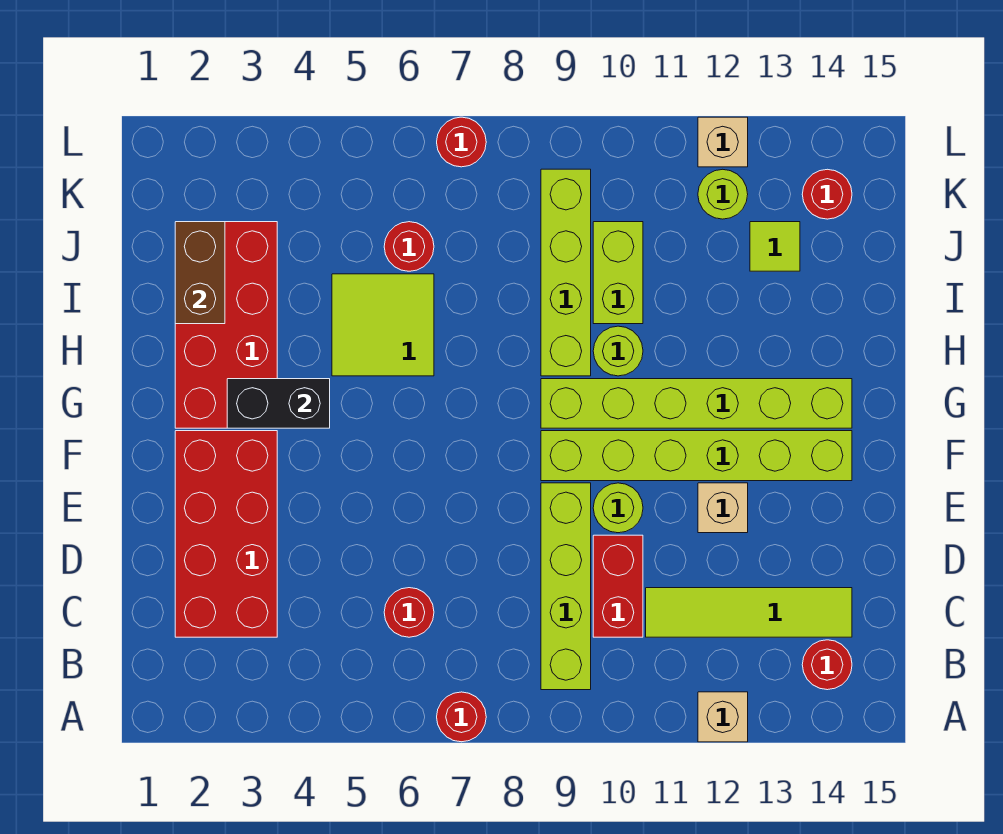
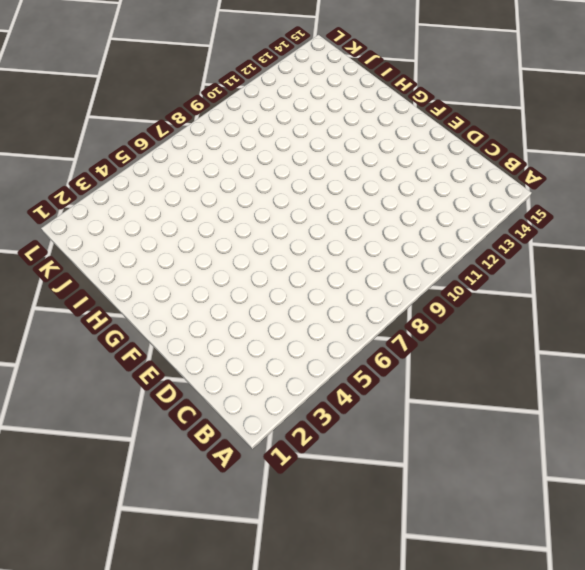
none -> red round brick A7 level 1
none -> tan brick A12 level 1
none -> lime brick B9:E9 level 1

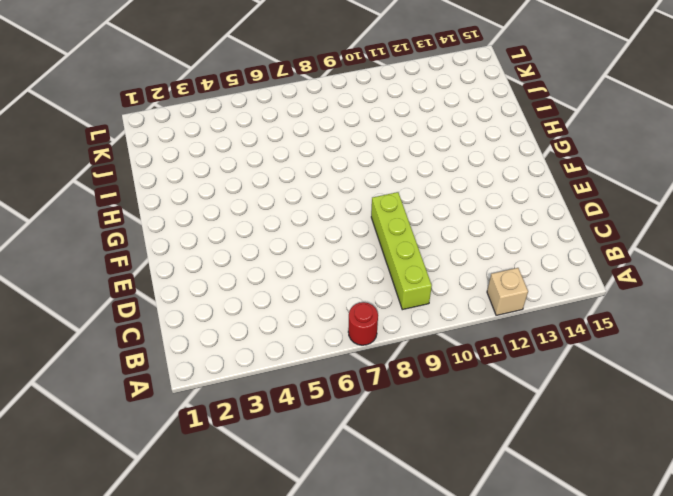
none -> red round brick B14 level 1
none -> red brick C2:F3 level 1
none -> red round brick C6 level 1

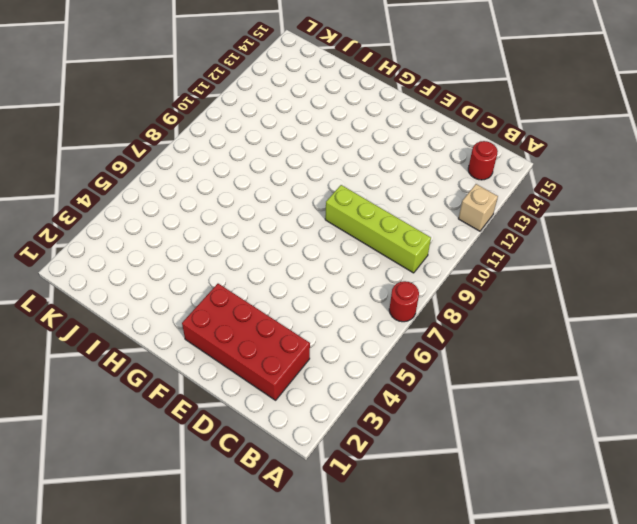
none -> red round brick C6 level 1
none -> red brick C10:D10 level 1
none -> lime tile C11:C14 level 1

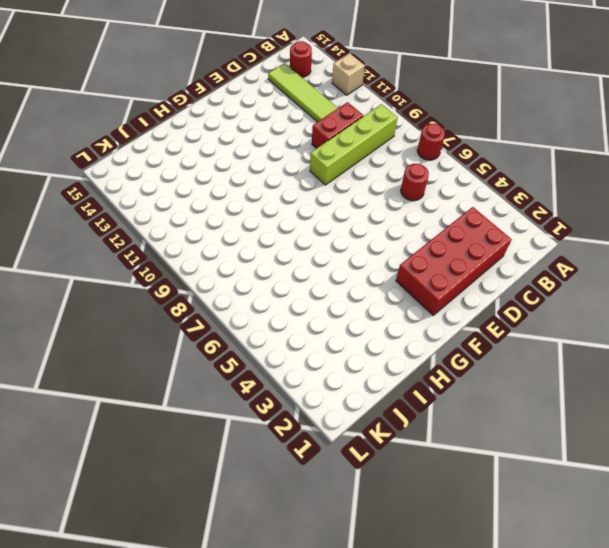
none -> lime round brick E10 level 1
none -> tan brick E12 level 1
none -> lime brick F9:F14 level 1

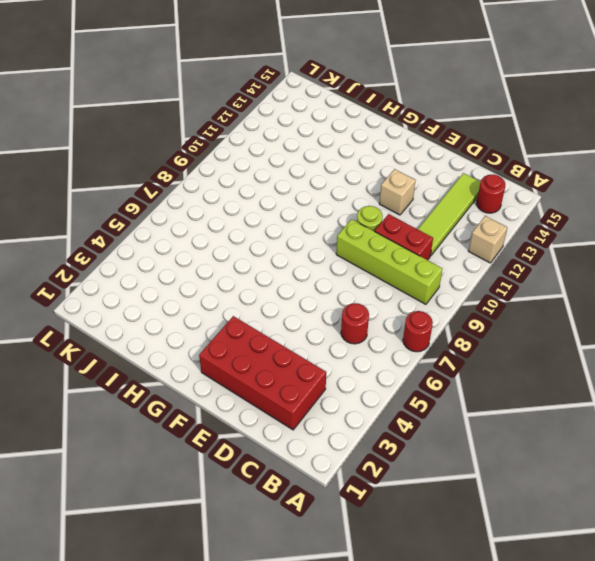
none -> lime brick F9:F14 level 1
none -> red brick G2:J3 level 1
none -> lime brick G9:G14 level 1

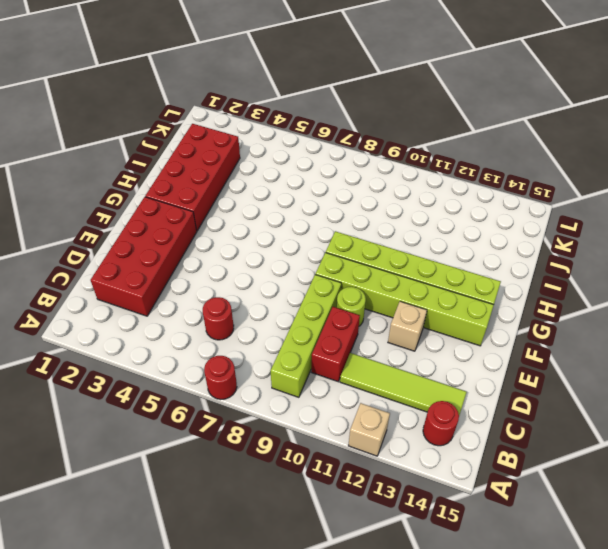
none -> lime tile H5:I6 level 1
none -> lime brick H9:K9 level 1
none -> lime round brick H10 level 1

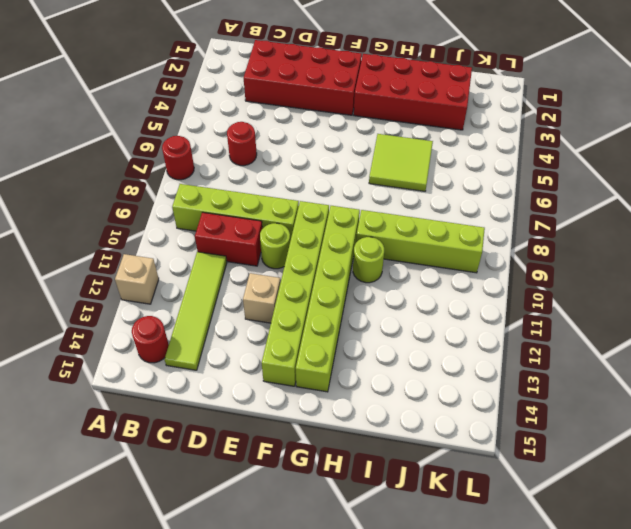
none -> lime brick I10:J10 level 1
none -> red round brick J6 level 1
none -> lime tile J13 level 1

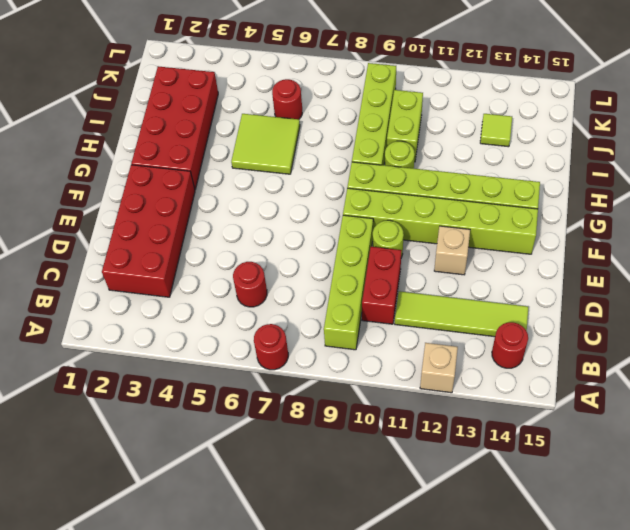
none -> lime round brick K12 level 1
none -> red round brick K14 level 1
none -> red round brick L7 level 1

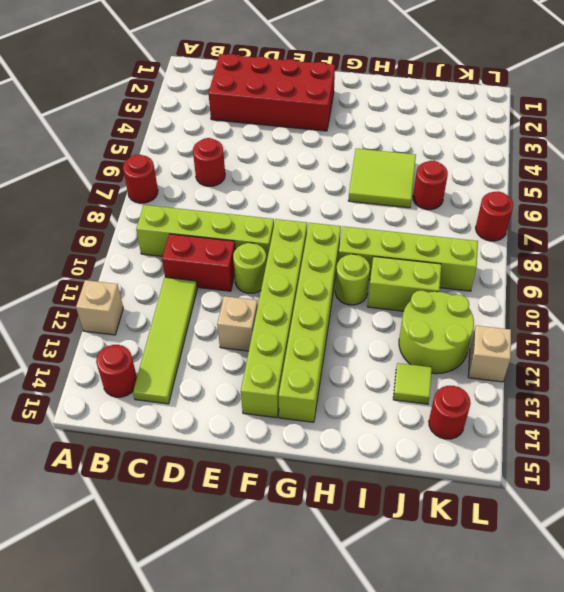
lime round brick J11:K12 level 1 -> lime round brick K12 level 1
none -> red brick G2:J3 level 1
none -> black brick G3:G4 level 2
none -> brown brick I2:J2 level 2

